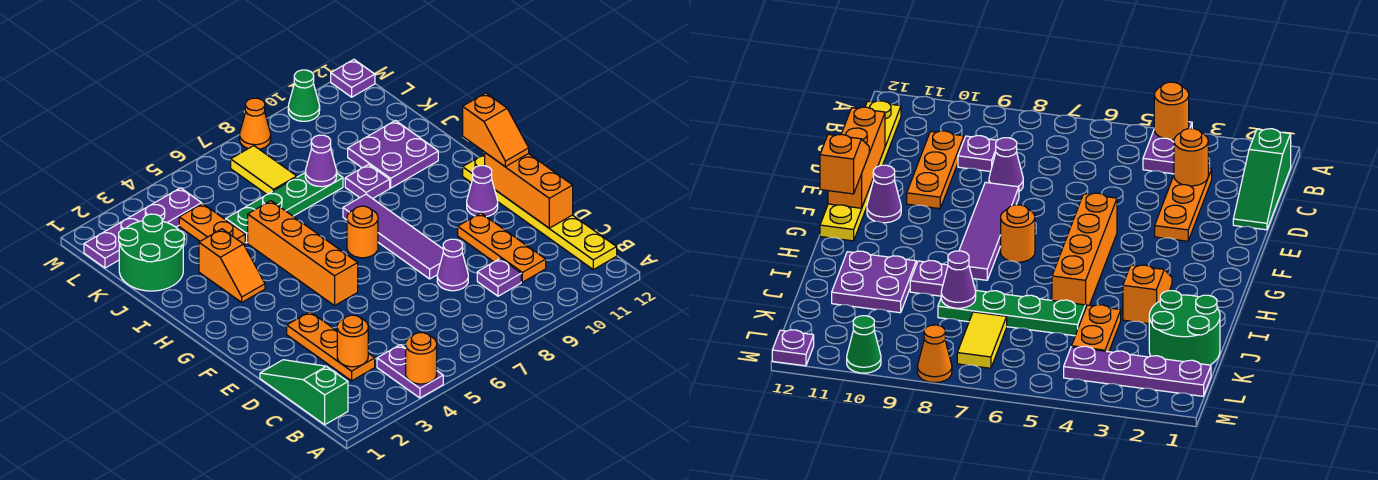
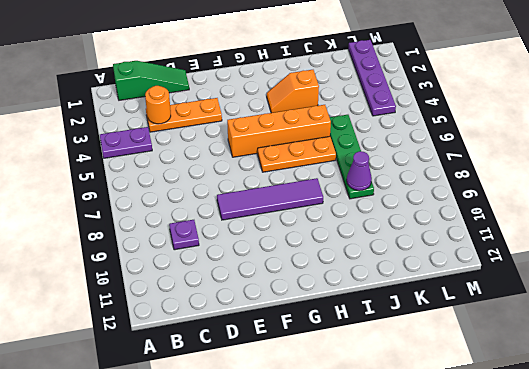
orange plate G6:I6 level 1 -> orange plate C10:E10 level 1
none -> yellow plate B12:G12 level 1
none -> purple cone D8 level 1
none -> purple cone F11 level 1

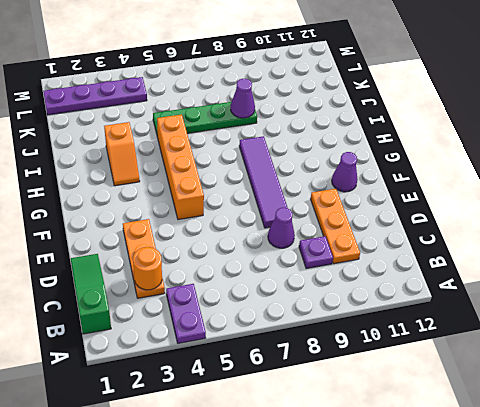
none -> yellow plate B12:G12 level 1
none -> orange round brick G7 level 1
none -> purple plate I9 level 1

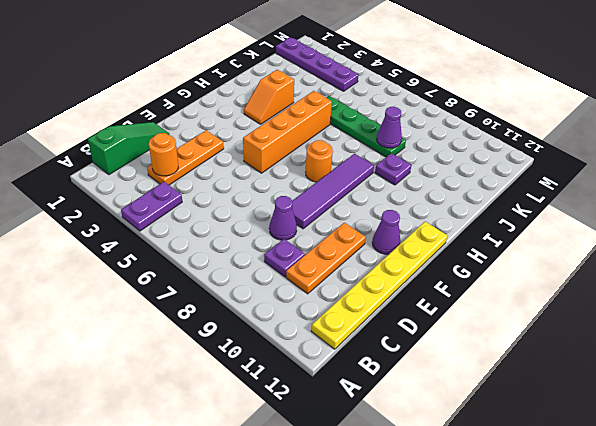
none -> purple plate I10:J11 level 1
none -> green round brick J1:K2 level 1
none -> orange plate J4:K4 level 1

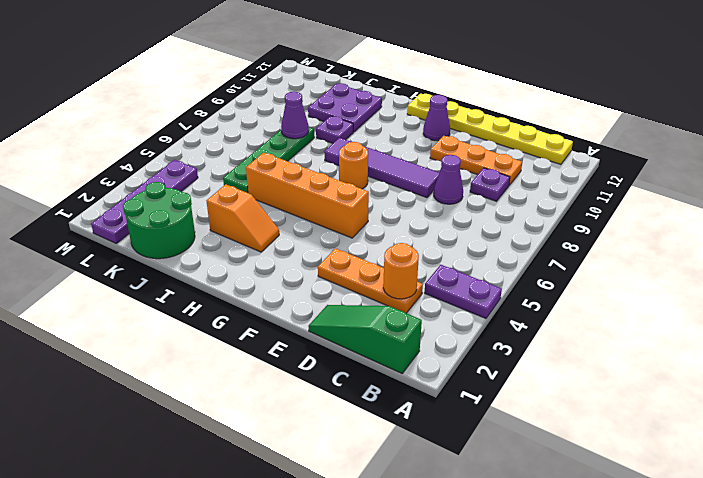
none -> orange plate J4:K4 level 1
none -> yellow tile K7:L7 level 1
none -> orange cone M8 level 1

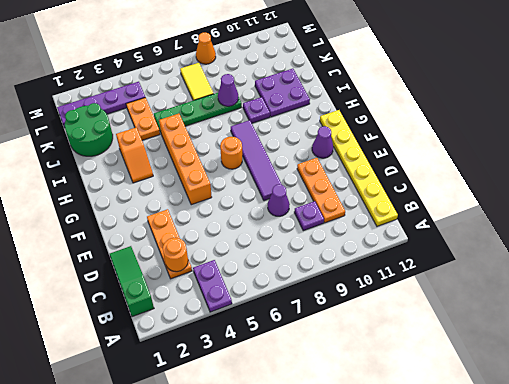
none -> green cone M10 level 1
none -> purple plate M12 level 1
none -> orange round brick A4 level 2

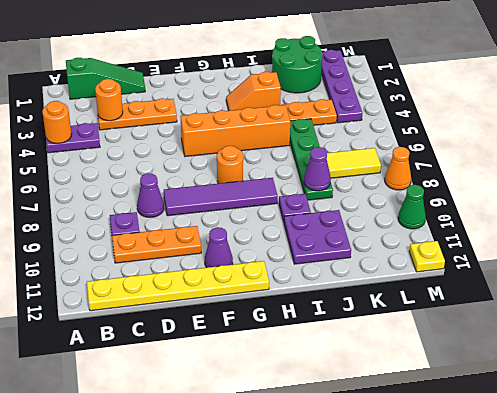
yellow plate M12 level 1 -> purple plate M12 level 1
none -> orange brick D12:F12 level 2
none -> orange slope F12:G12 level 3 top G

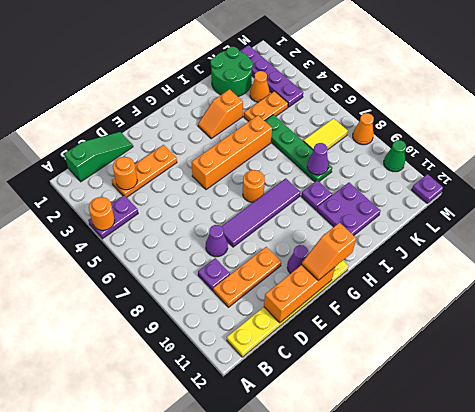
orange cone K3 level 1 -> none

